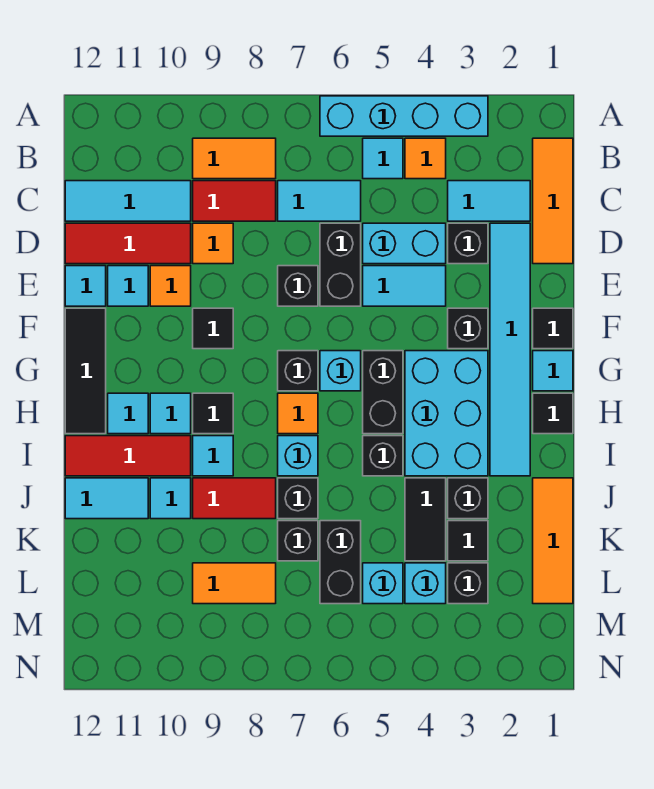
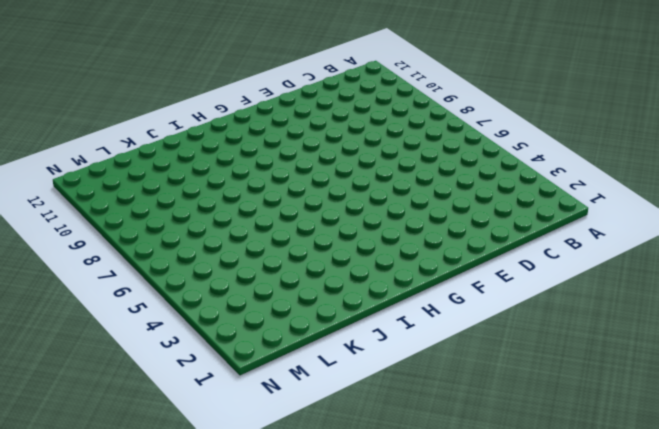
none -> cyan brick A3:A6 level 1
none -> orange tile B1:D1 level 1
none -> orange tile B4 level 1
none -> cyan tile B5 level 1

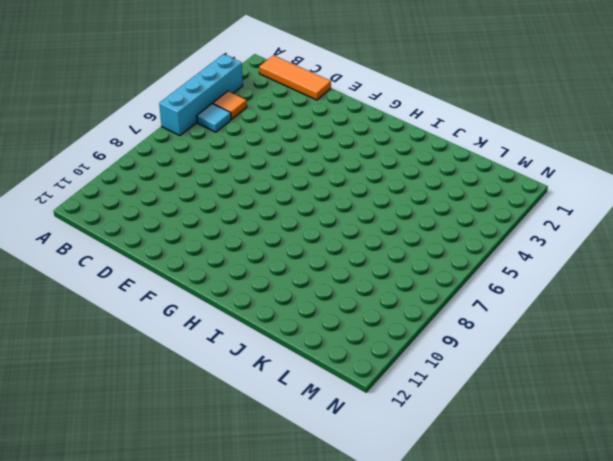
none -> orange tile B8:B9 level 1
none -> cyan tile C2:C3 level 1
none -> cyan tile C6:C7 level 1
none -> red tile C8:C9 level 1

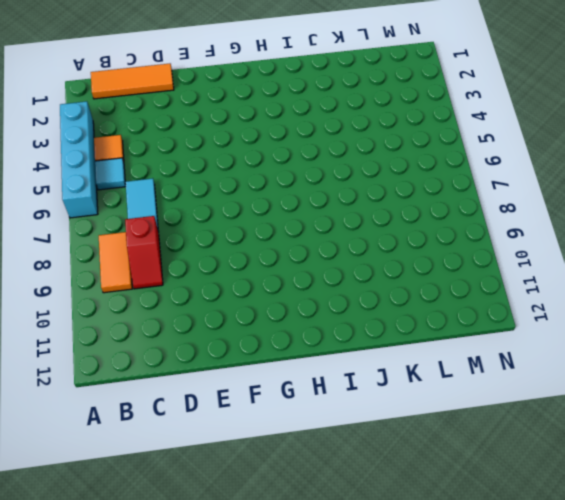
red slope C8:C9 level 1 top 8 -> red tile C8:C9 level 1
none -> cyan tile C2:C3 level 1
none -> cyan tile C10:C12 level 1
none -> cyan tile D2:I2 level 1
none -> black brick D3 level 1

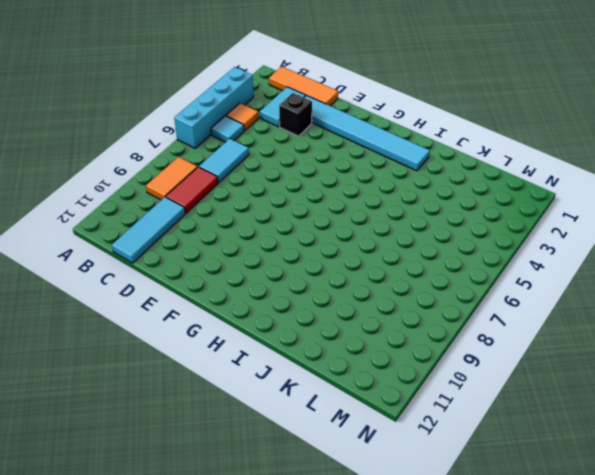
none -> cyan brick D4:D5 level 1
none -> black brick D6:E6 level 1
none -> orange tile D9 level 1
none -> red tile D10:D12 level 1

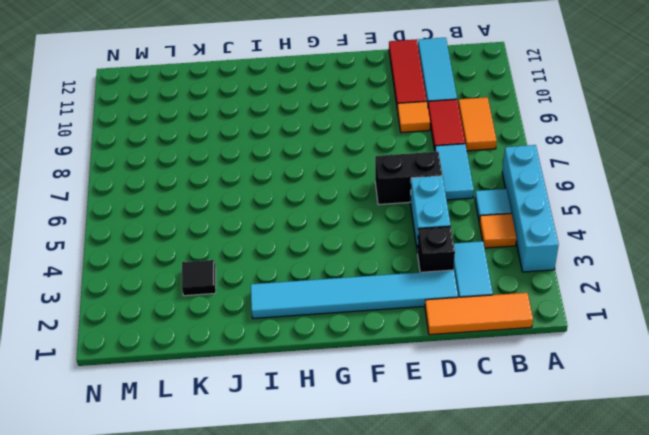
none -> cyan tile E4:E5 level 1
none -> black brick E7 level 1
none -> orange tile E10 level 1
none -> cyan tile E11 level 1

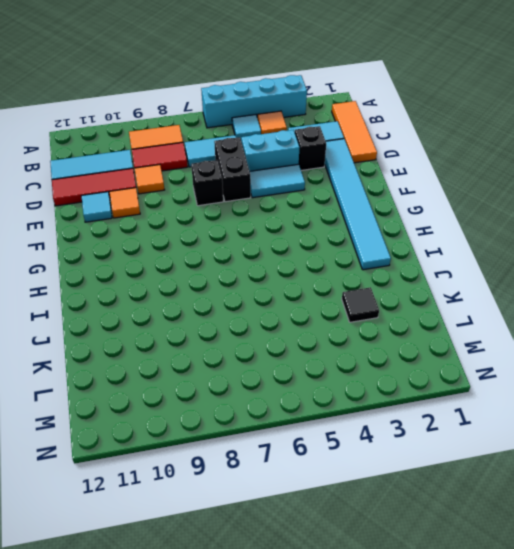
none -> cyan tile E12 level 1
none -> black tile F1 level 1
none -> black brick F3 level 1
none -> black tile F9 level 1

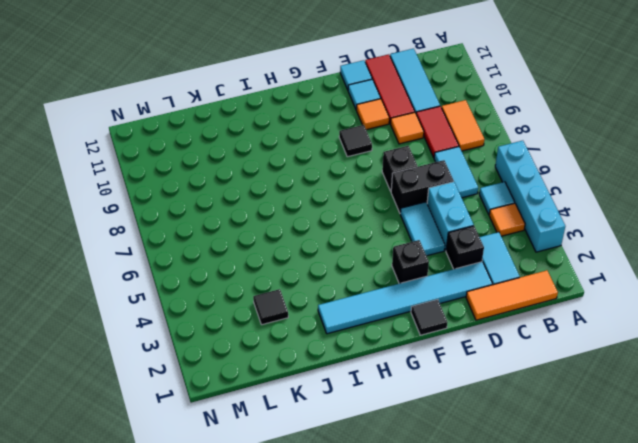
none -> black tile F12:H12 level 1
none -> cyan tile G1 level 1
none -> cyan brick G3:I4 level 1
none -> black brick G5:H5 level 1

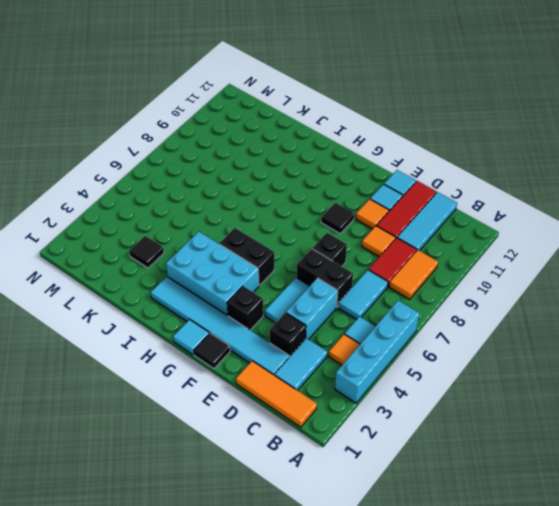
none -> black tile F12:H12 level 1
none -> cyan brick G6 level 1
none -> black brick G7 level 1
none -> black tile H1 level 1

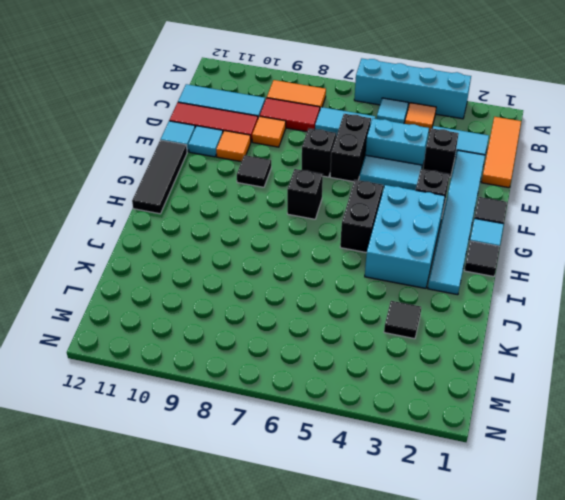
none -> cyan brick G6 level 1
none -> orange tile H7 level 1
none -> black tile H9 level 1
none -> cyan tile H10 level 1

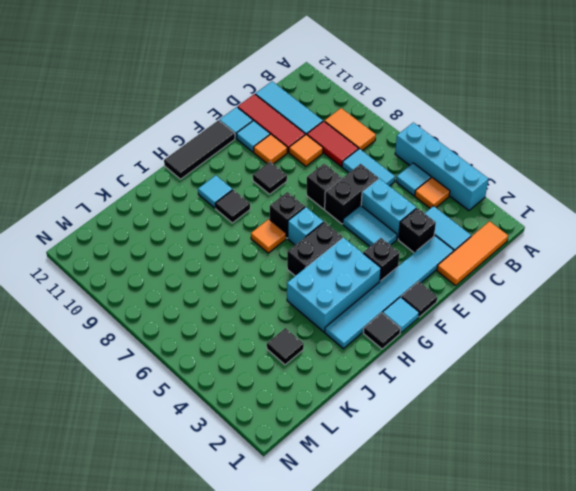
none -> cyan tile H11 level 1
none -> black brick I5 level 1
none -> cyan brick I7 level 1
none -> cyan tile I9 level 1

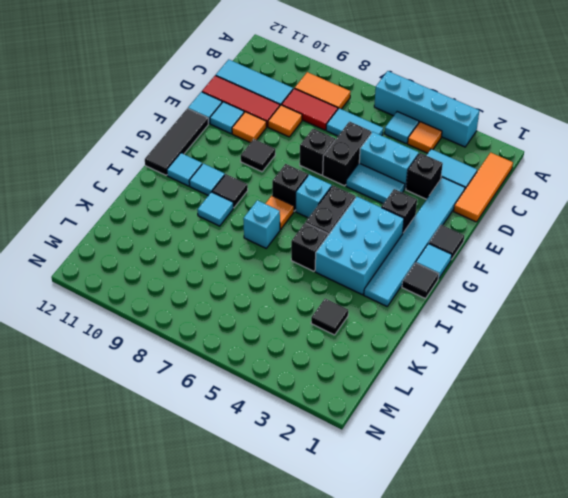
none -> red tile I10:I12 level 1
none -> orange tile J1:L1 level 1
none -> black brick J3 level 1
none -> black tile J4:K4 level 1

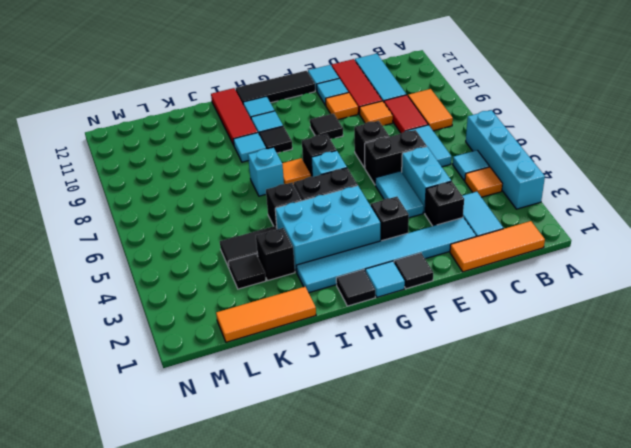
none -> black brick J7 level 1
none -> red tile J8:J9 level 1
none -> cyan tile J10 level 1
none -> cyan tile J11:J12 level 1

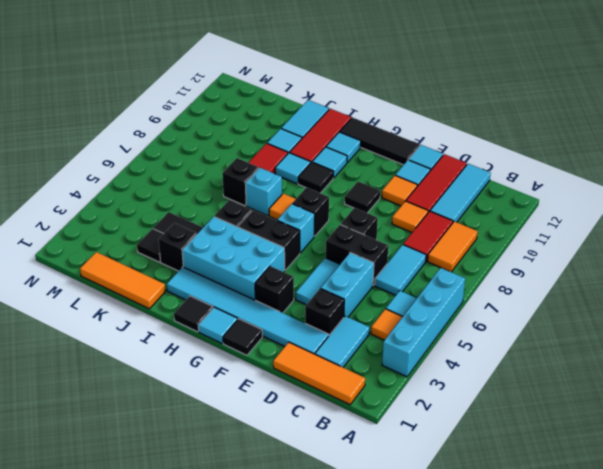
none -> black brick K6:L6 level 1
none -> black brick K7 level 1
none -> black brick L3 level 1
none -> cyan brick L4 level 1

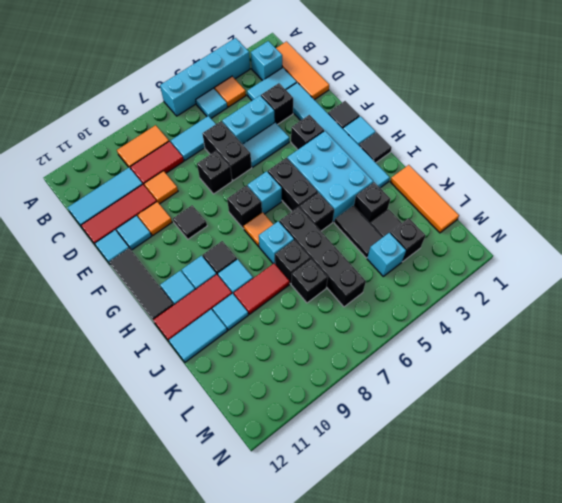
cyan brick B2 level 1 -> cyan brick L5 level 1
black brick I6:L6 level 1 -> black brick K6:L6 level 1
none -> orange tile L8:L9 level 1

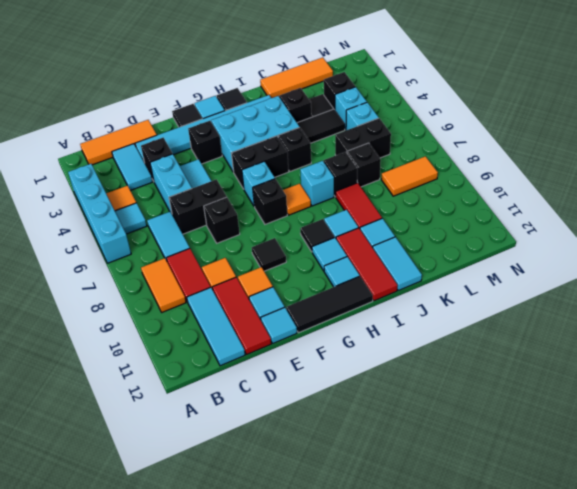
orange tile L8:M8 level 1 -> orange tile L8:L9 level 1

